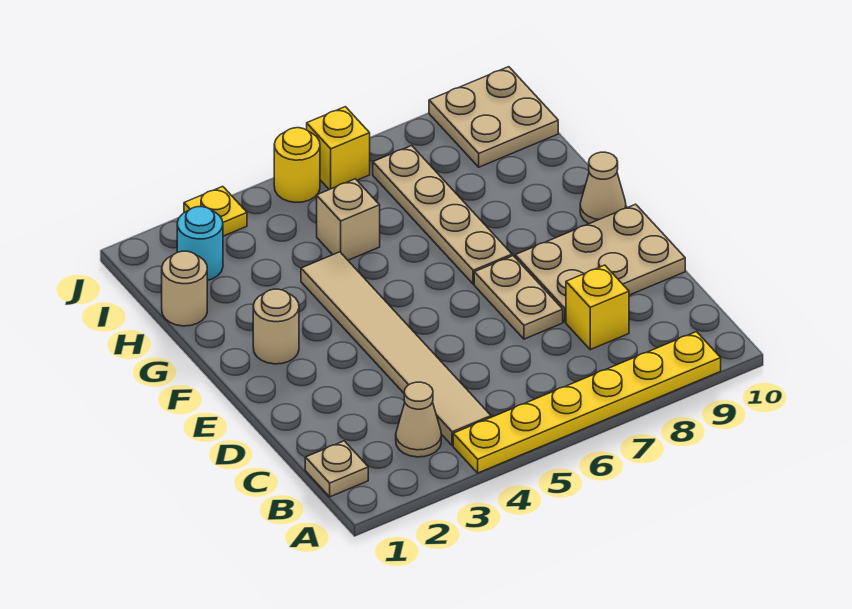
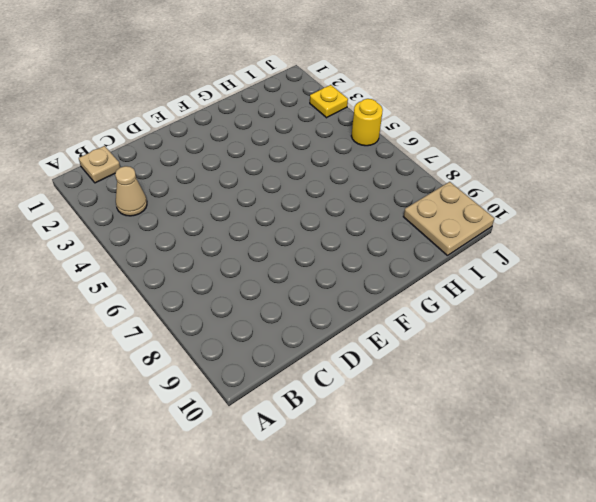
none -> yellow plate A4:A9 level 1
none -> tan tile B4:G4 level 1
none -> yellow brick C8 level 1

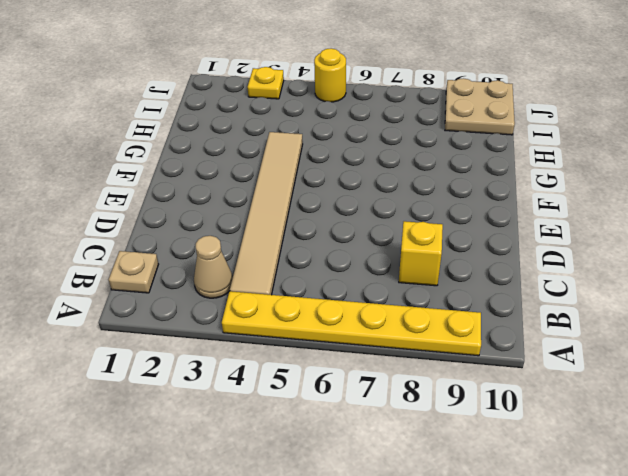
none -> tan plate D7:E7 level 1
none -> tan plate D8:E10 level 1
none -> tan round brick F2 level 1

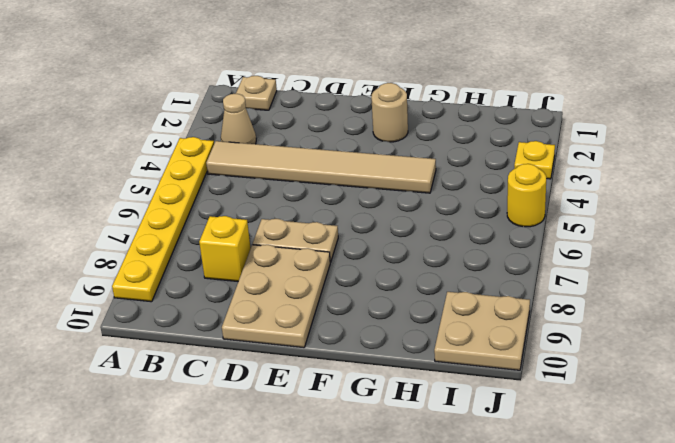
none -> tan plate F7:I7 level 1
none -> tan cone F10 level 1
none -> tan round brick H1 level 1

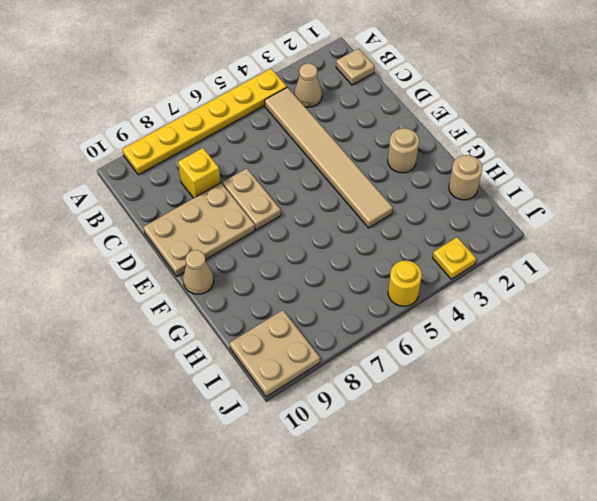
none -> tan plate F7:I7 level 1
none -> tan brick H5 level 1
none -> cyan round brick I2 level 1

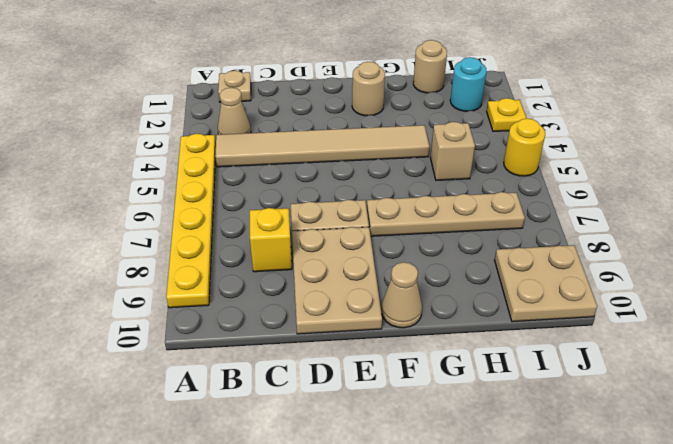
none -> yellow brick J6 level 1

